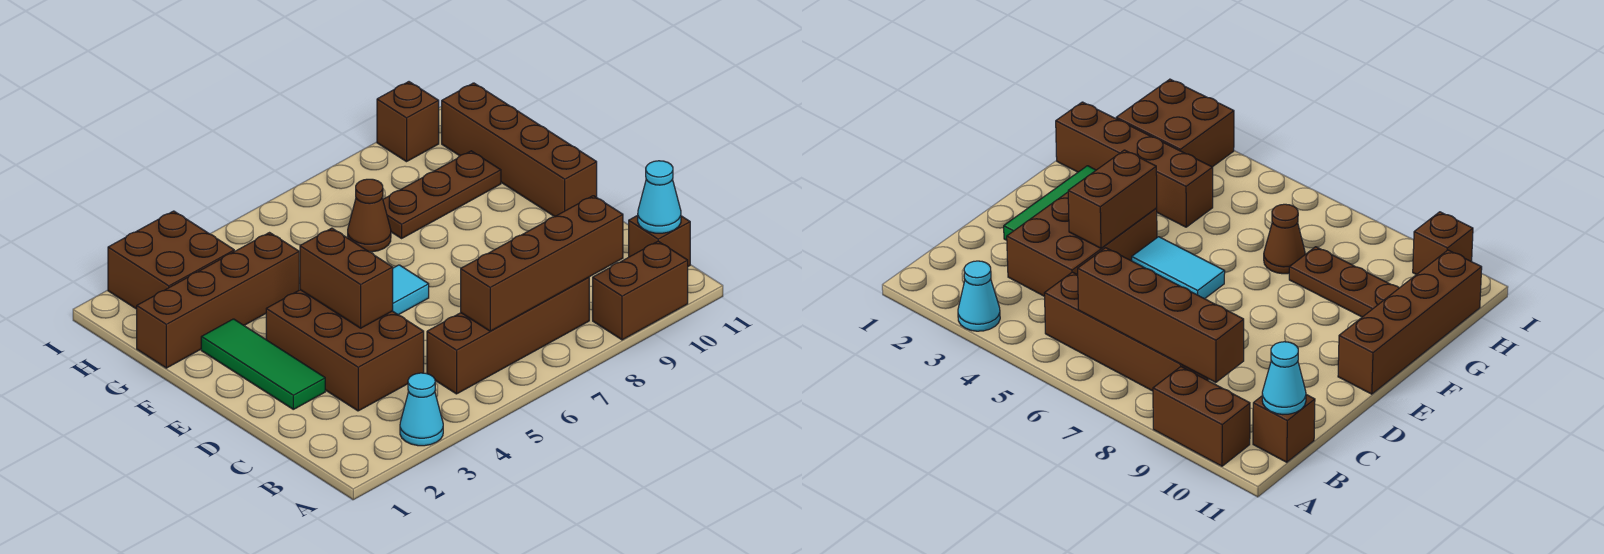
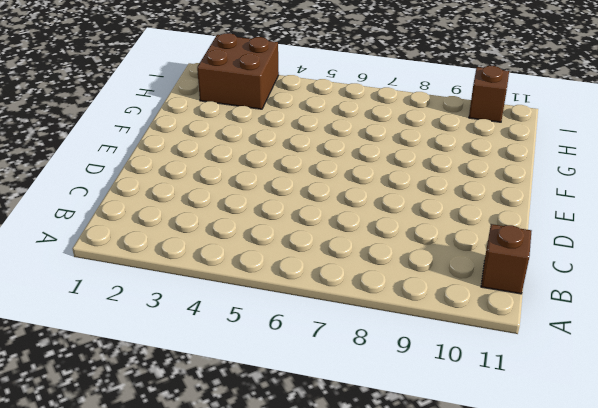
none -> cyan cone A3 level 1
none -> brown brick A9:A10 level 1
none -> brown brick B5:B8 level 1

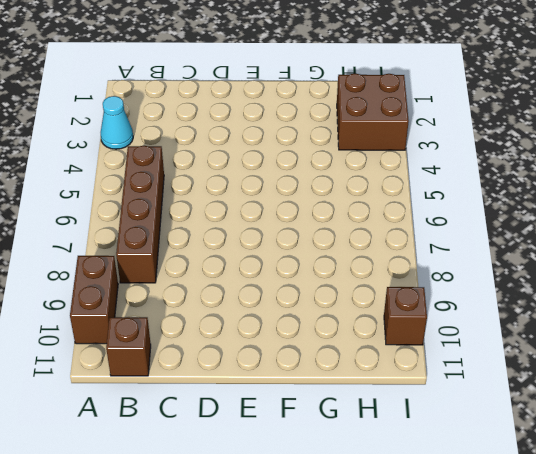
none -> brown brick C3:E4 level 1
none -> green tile D2:F2 level 1
none -> cyan tile E5:E6 level 1

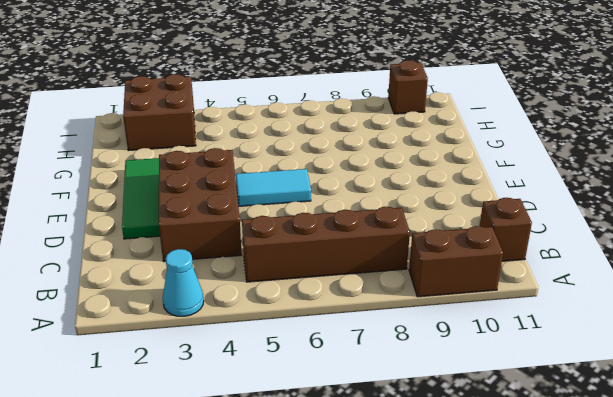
none -> brown brick E11:H11 level 1
none -> brown brick G1:G4 level 1
none -> brown cone G7 level 1

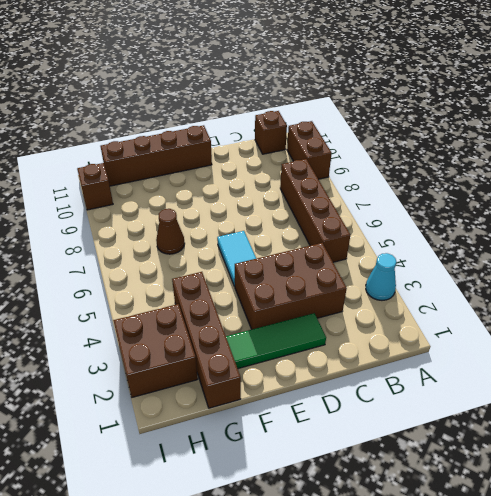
none -> brown plate G8:G10 level 1
none -> brown brick B6:B9 level 2
none -> cyan cone B11 level 2

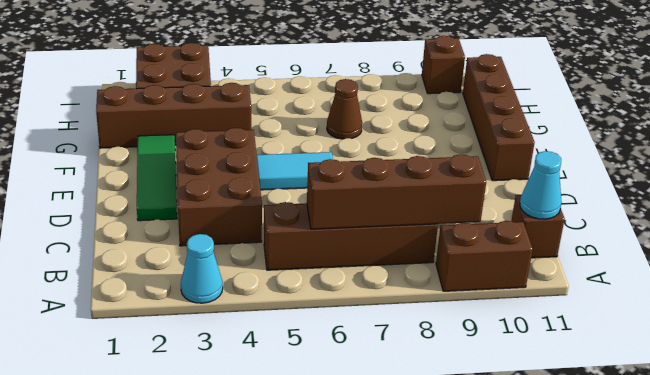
none -> brown plate G8:G10 level 1
none -> brown brick D4:E4 level 2

